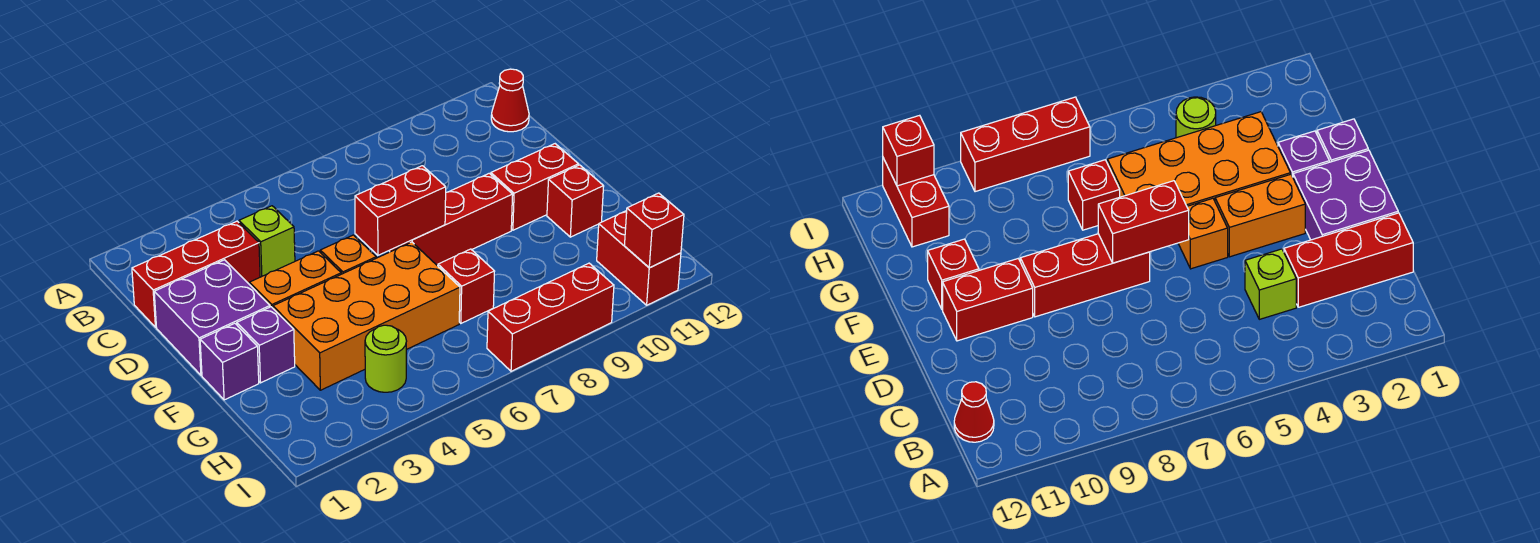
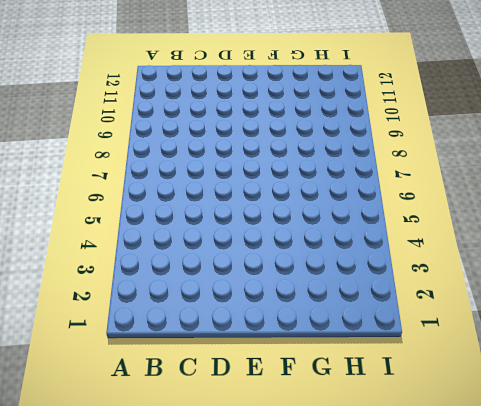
none -> red cone B12 level 1
none -> red brick C1:C3 level 1
none -> lime brick C4 level 1

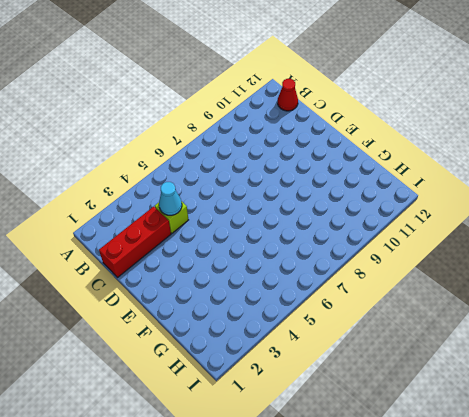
cyan cone C4 level 2 -> none
none -> purple brick D1:E2 level 1
none -> orange brick E3:E4 level 1
none -> orange brick E5 level 1

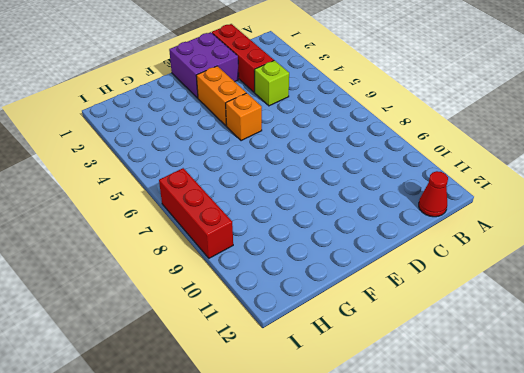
none -> red brick E7:E9 level 1
none -> red brick E10:E11 level 1
none -> purple brick F1 level 1

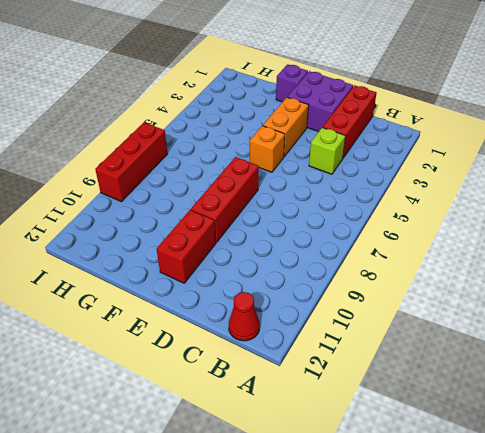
none -> purple brick F2 level 1
none -> orange brick F3:G6 level 1
none -> red brick F11 level 1

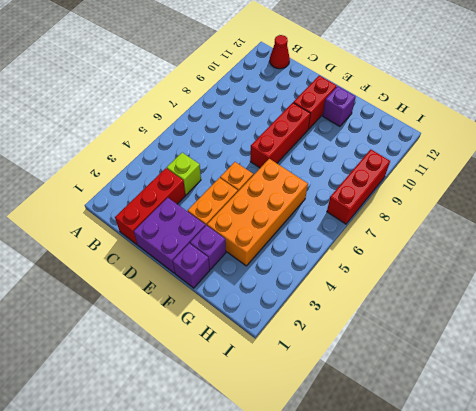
purple brick F11 level 1 -> red brick F11 level 1
none -> red brick G7 level 1
none -> lime round brick H4 level 1
none -> red brick H11:I11 level 1

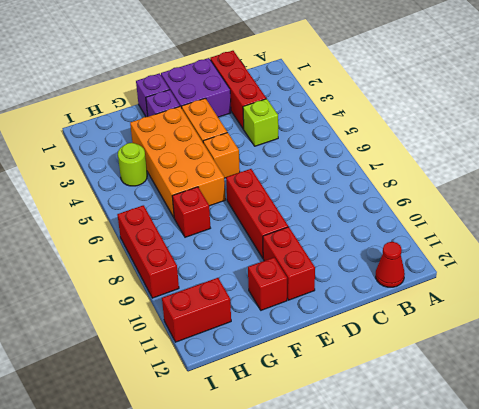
none -> red brick E6:E7 level 2
none -> red brick I11 level 2

